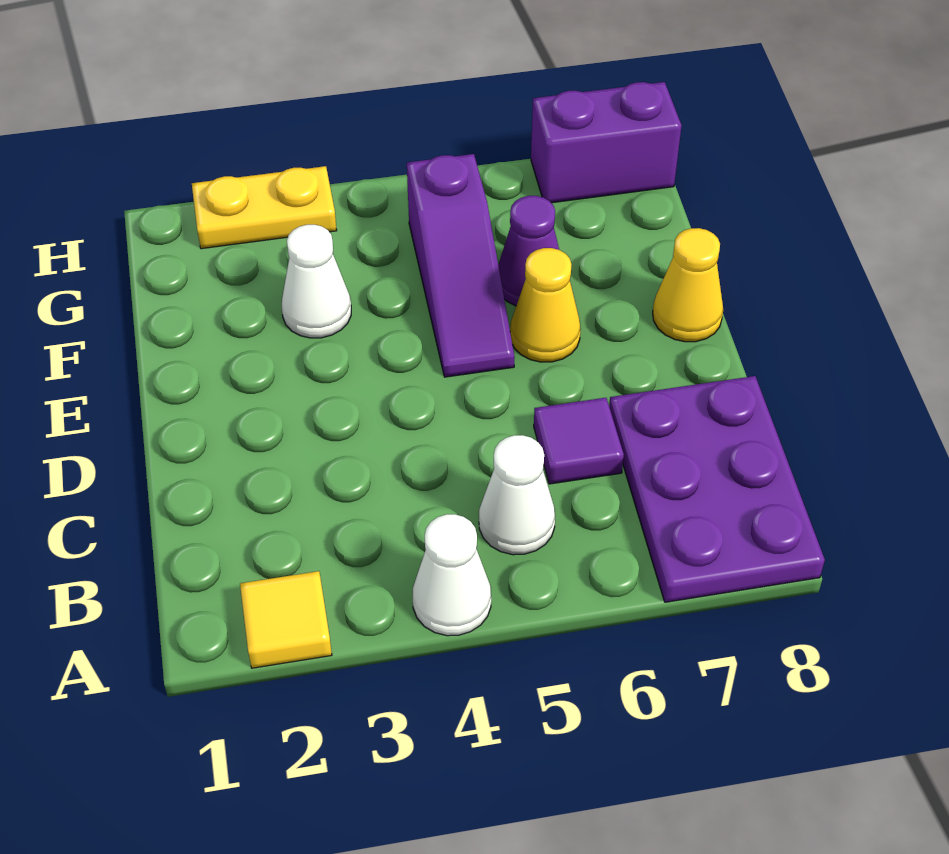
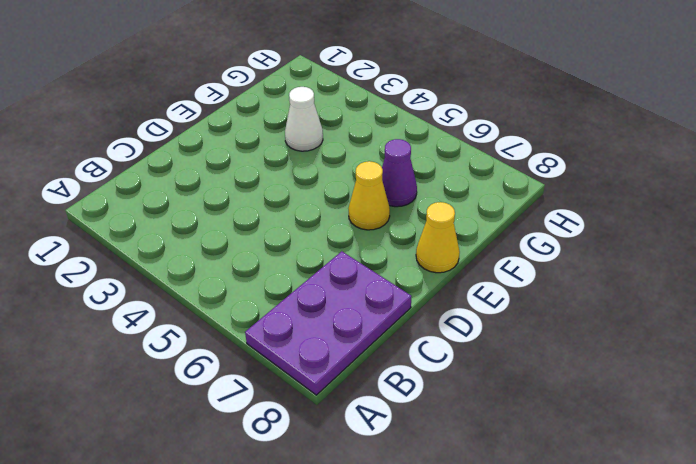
none -> yellow tile A2 level 1
none -> white cone A4 level 1
none -> white cone B5 level 1

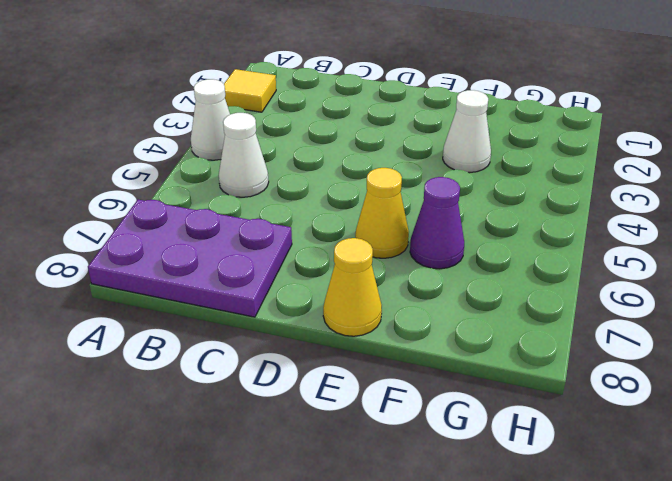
none -> purple tile C6 level 1
none -> purple slope E5:G5 level 1 top G
none -> yellow plate H2:H3 level 1

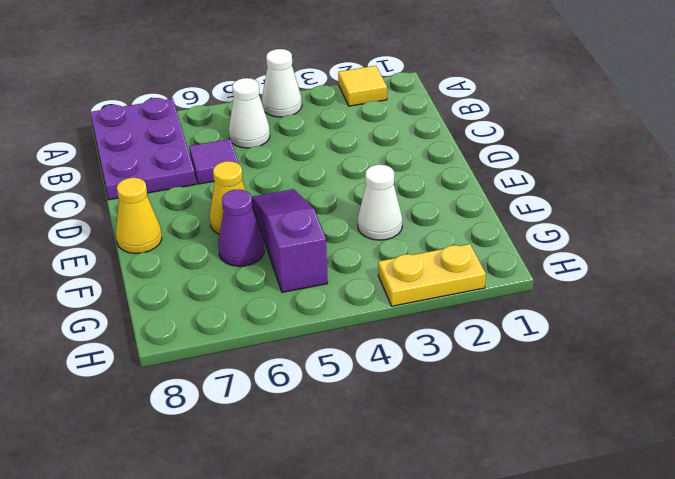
none -> purple brick H7:H8 level 1

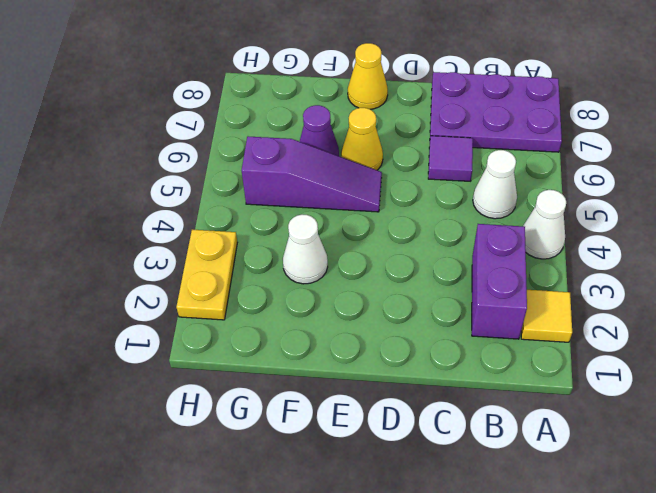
purple brick B2:B3 level 1 -> purple brick H7:H8 level 1

